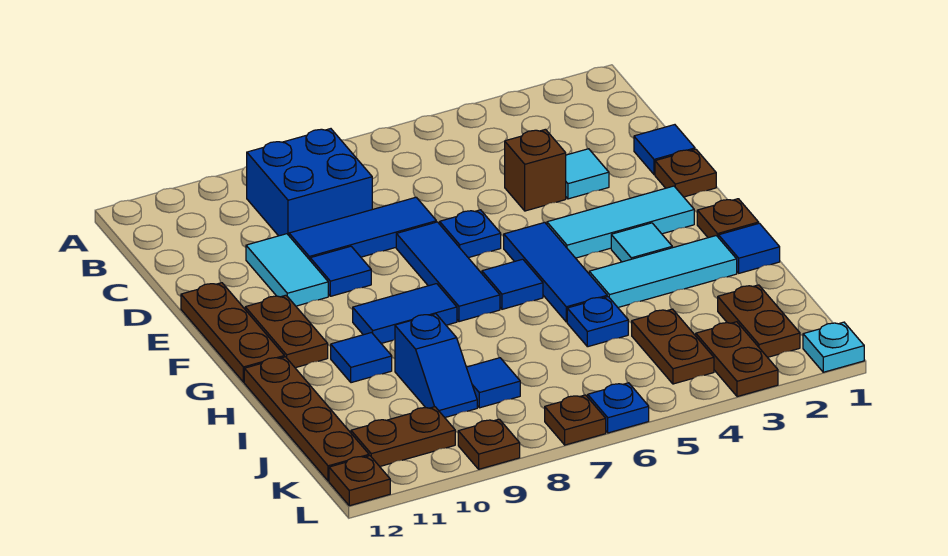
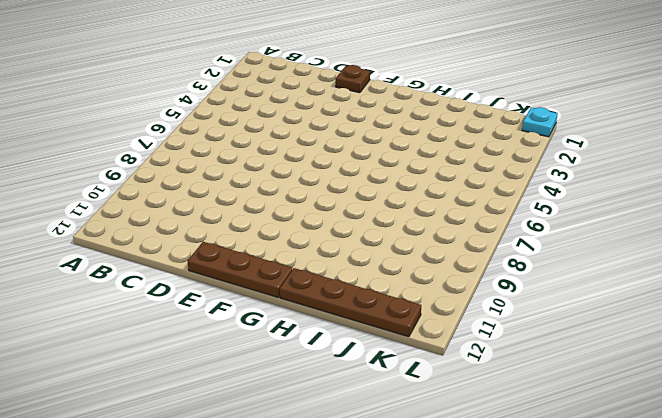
none -> blue brick B8:C9 level 1
none -> blue tile D1 level 1
none -> cyan tile D3 level 1
none -> brown brick D4 level 1

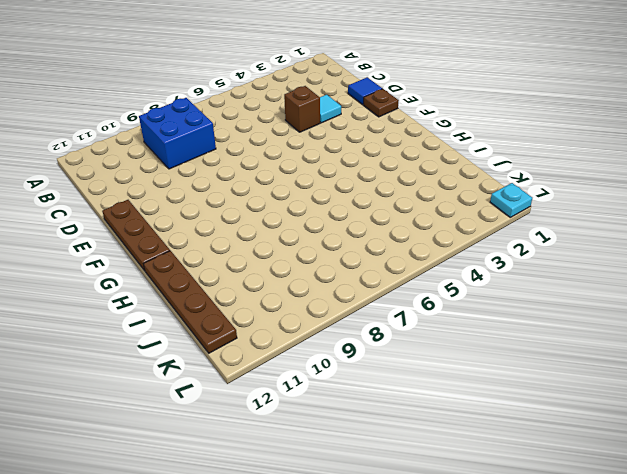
none -> blue tile D7:D9 level 1
none -> cyan tile D10:E10 level 1
none -> blue plate E6 level 1
none -> blue tile E7:G7 level 1

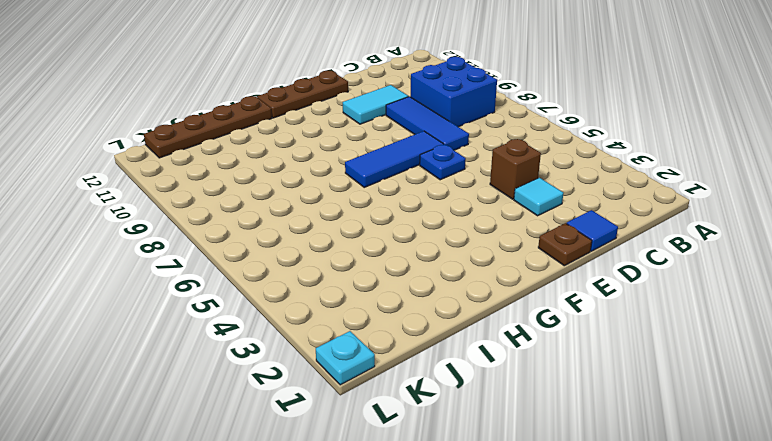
none -> blue tile E9 level 1
none -> cyan tile F2:F4 level 1
none -> blue tile F5:H5 level 1
none -> brown plate F11:G11 level 1

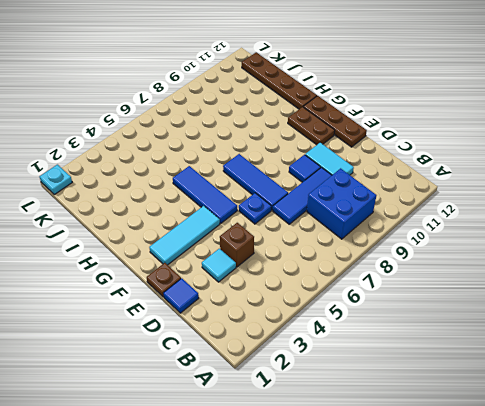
none -> brown plate G1 level 1
none -> cyan tile G3 level 1
none -> blue tile G6 level 1
none -> blue tile G8:G9 level 1

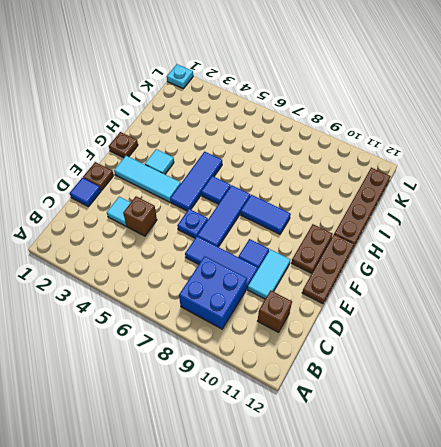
brown brick C11 level 1 -> none
none -> blue tile H1 level 1
none -> cyan tile H2:H4 level 1
none -> blue tile H10 level 1
none -> blue plate I5 level 1

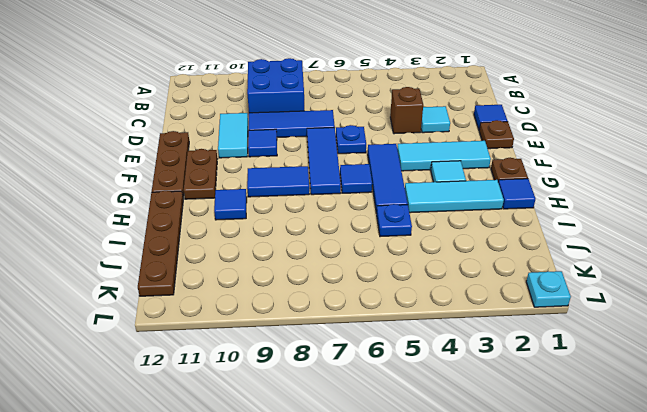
none -> blue slope I9:J9 level 1 top I
none -> brown plate J2:K2 level 1
none -> brown plate J4:K4 level 1
none -> blue tile J8 level 1

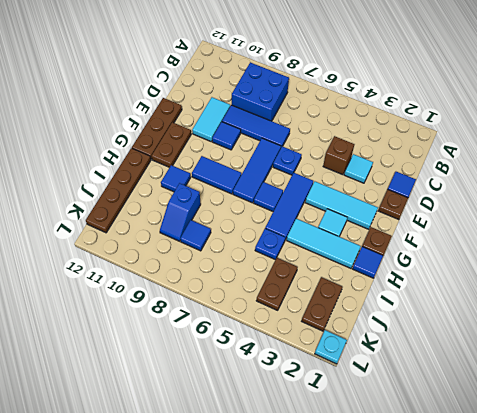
none -> brown plate K3:L3 level 1
none -> brown plate K10:K11 level 1
none -> blue plate L6 level 1
none -> brown plate L7 level 1

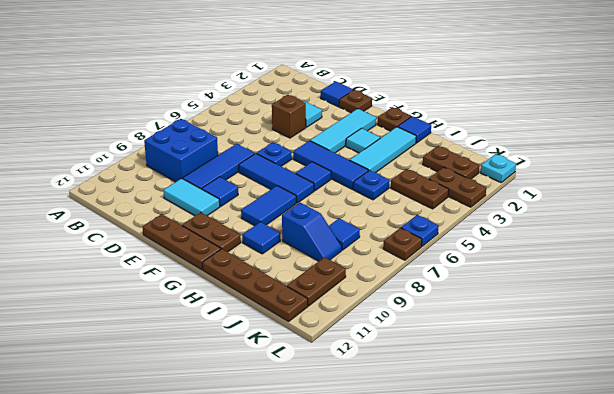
none -> brown plate L9 level 1
none -> brown plate L12 level 1

